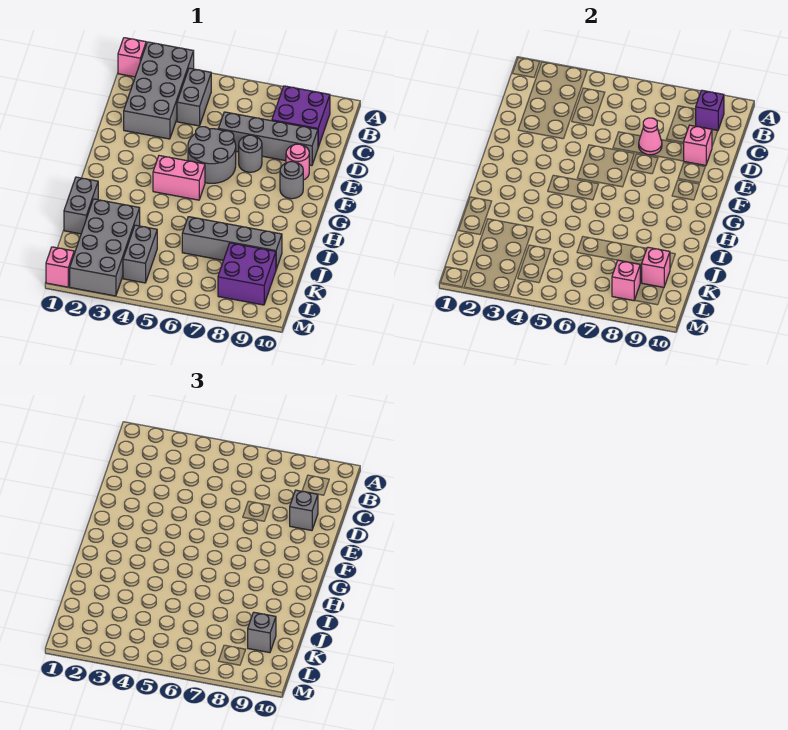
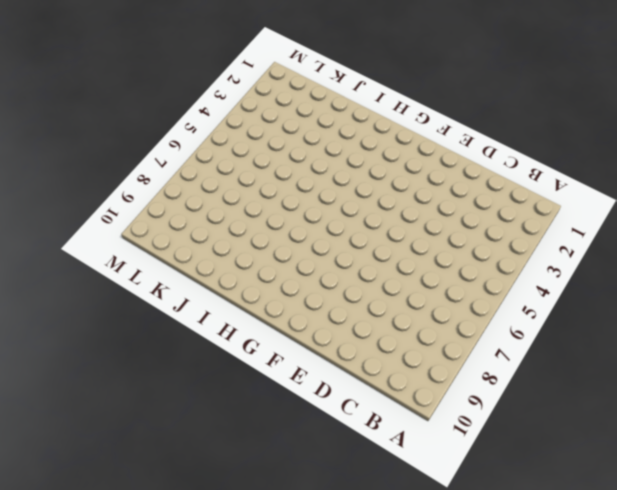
none -> pink brick A1 level 1
none -> grey brick A2:D3 level 1
none -> grey brick B4:C4 level 1

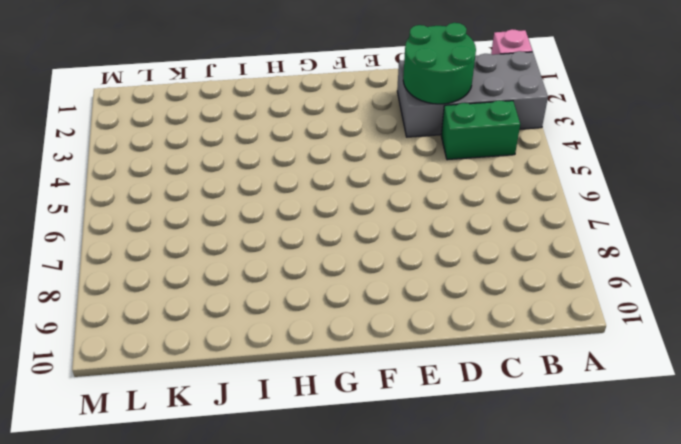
green brick B4:C4 level 1 -> grey brick B4:C4 level 1
green round brick C2:D3 level 2 -> none
none -> purple brick B8:C9 level 1
none -> grey brick D6:D9 level 1
none -> grey round brick E5:F6 level 1

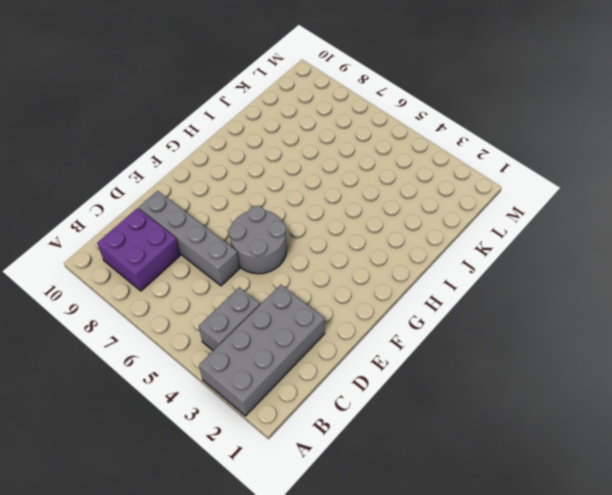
none -> pink brick A1 level 1
none -> grey round brick E7 level 1
none -> pink round brick E9 level 1

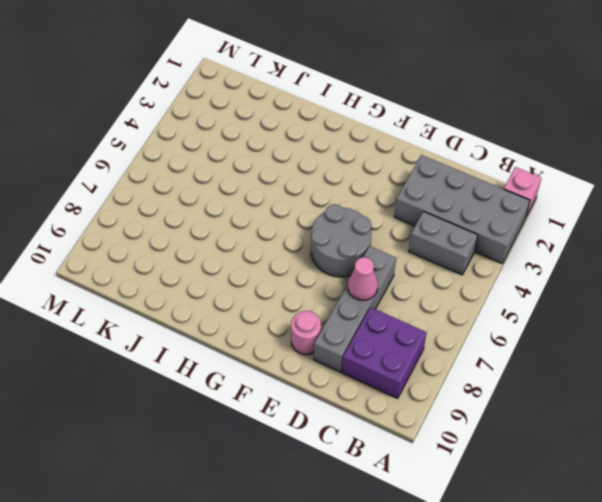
none -> grey round brick E7 level 1
none -> grey round brick F9 level 1
none -> pink brick G4:G5 level 1

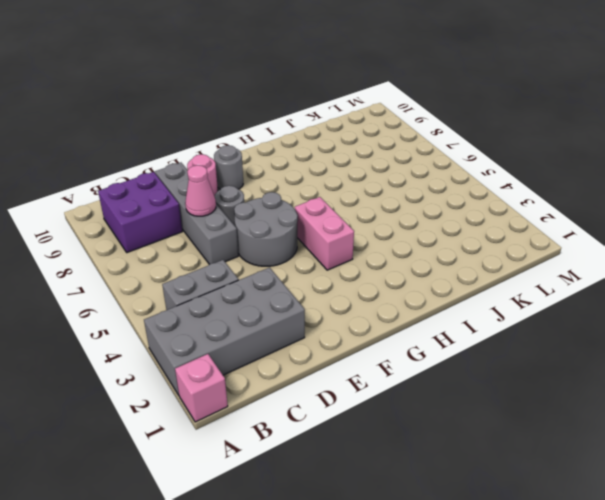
none -> grey brick I1:J1 level 1
none -> grey brick J2:M3 level 1
none -> grey brick J6:J9 level 1

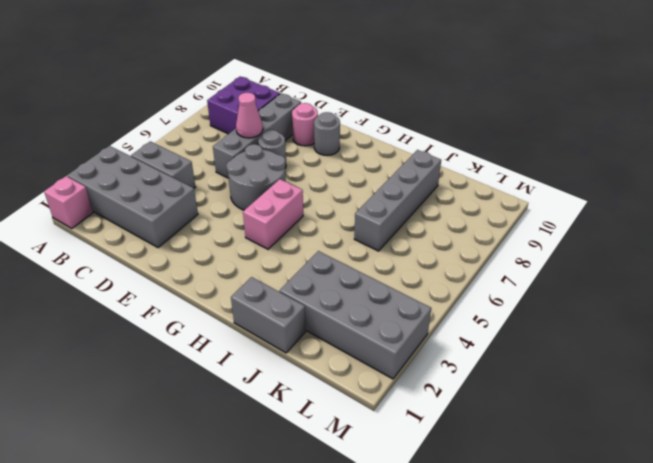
none -> grey brick K4:L4 level 1
none -> purple brick K8:L9 level 1
none -> pink brick M1 level 1

